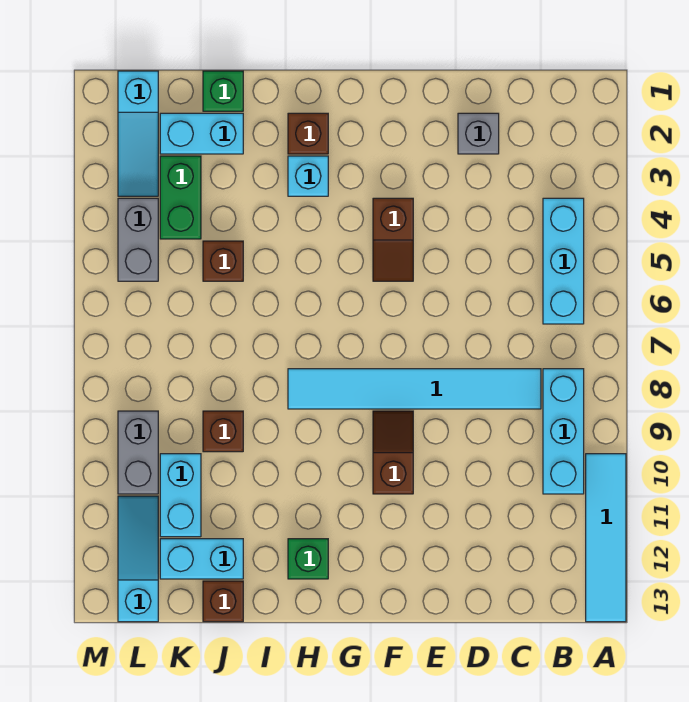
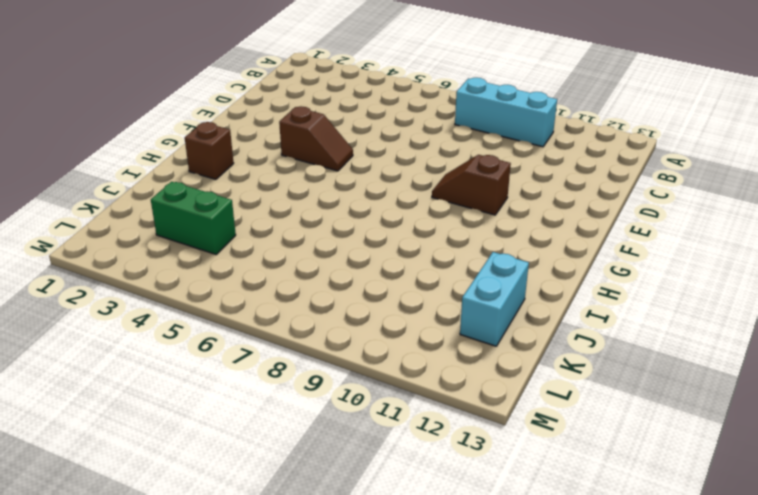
none -> cyan tile A10:A13 level 1
none -> cyan brick B4:B6 level 1
none -> cyan tile C8:H8 level 1

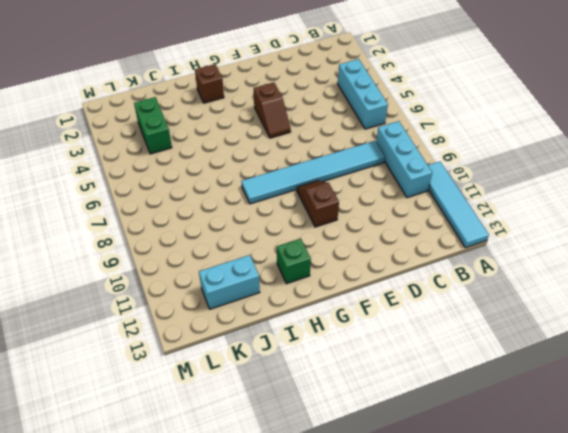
none -> grey brick D2 level 1
none -> cyan brick H3 level 1
none -> green brick J1 level 1

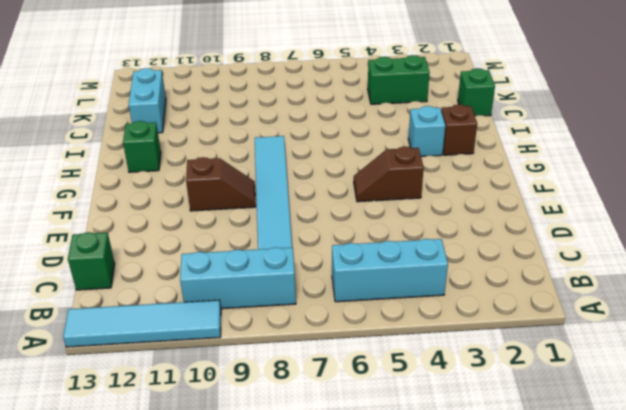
green brick C13 level 1 -> none
none -> grey brick D2 level 1
none -> cyan brick J2:K2 level 1
none -> brown brick J5 level 1

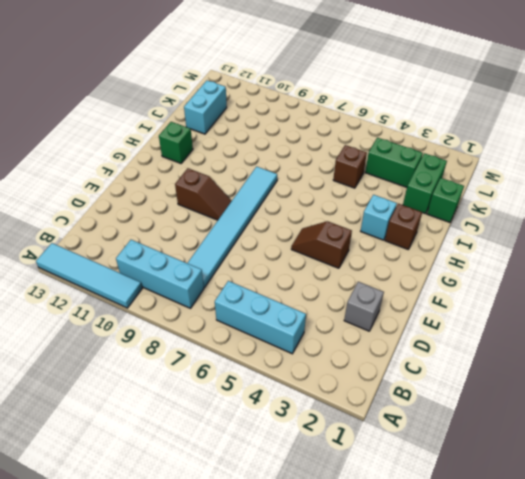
green brick J2:K2 level 1 -> cyan brick J2:K2 level 1
none -> brown brick J9 level 1
none -> brown brick J13 level 1
none -> cyan brick K10:K11 level 1

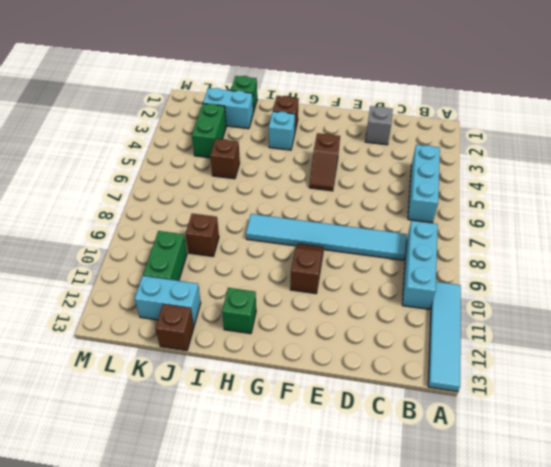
green brick K10:K11 level 1 -> cyan brick K10:K11 level 1
none -> cyan slope L1:L3 level 1 top 1
none -> grey brick L4:L5 level 1
none -> grey brick L9:L10 level 1

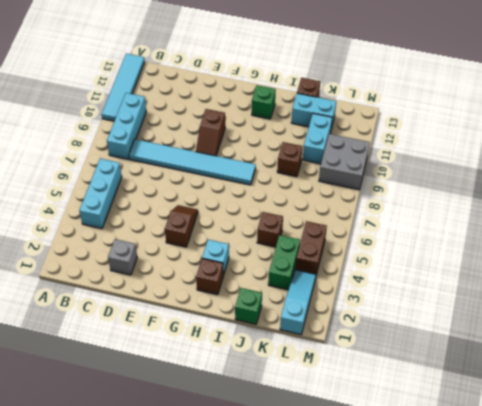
brown brick L4:L5 level 1 -> grey brick L4:L5 level 1
grey brick L9:M10 level 1 -> grey brick L9:L10 level 1
none -> cyan brick J2:K2 level 1
none -> cyan slope L11:L13 level 1 top 13

